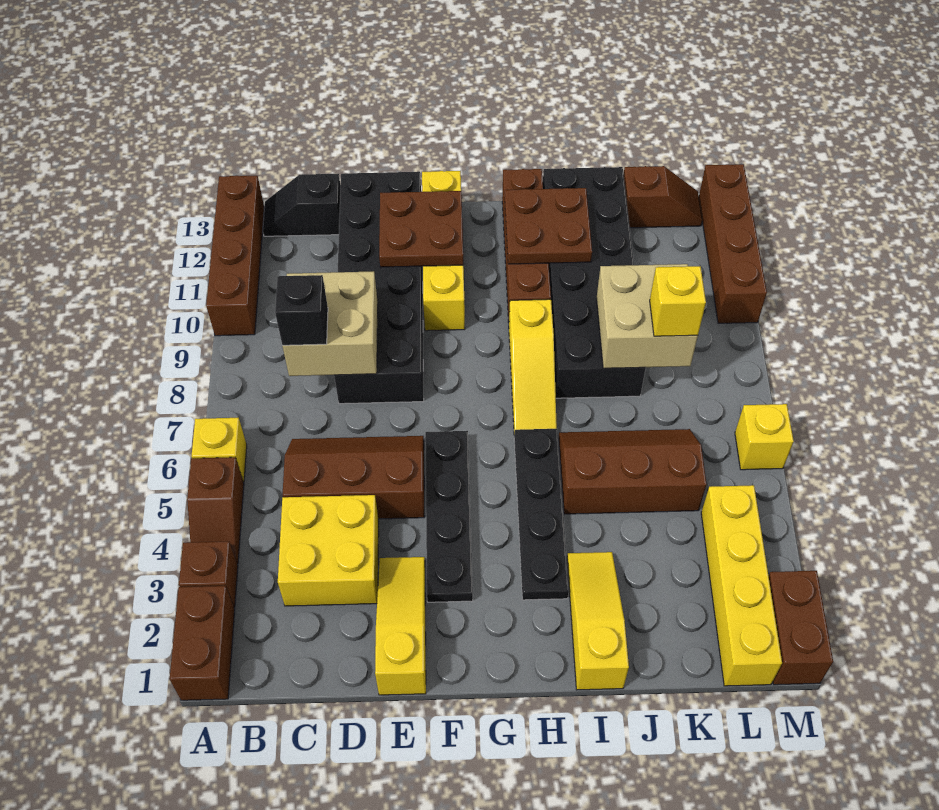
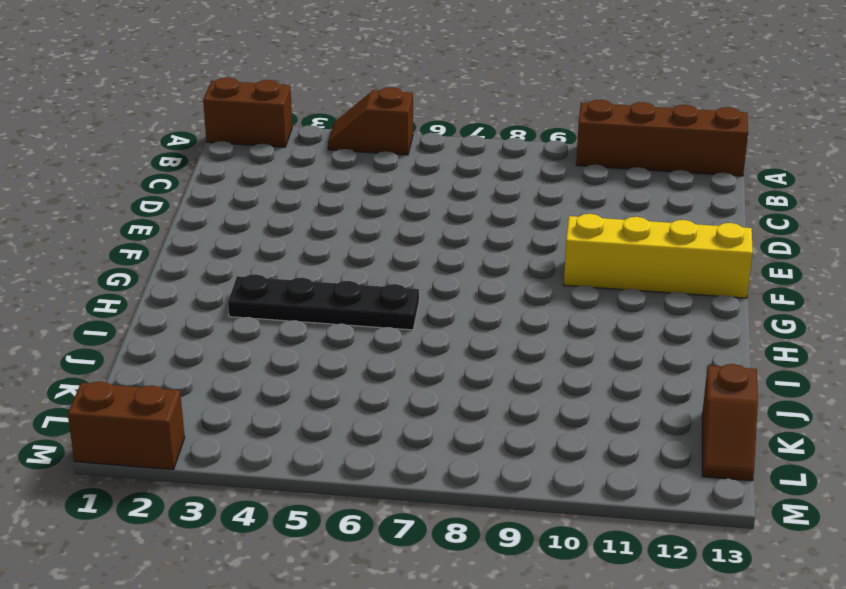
none -> brown brick A3 level 1
none -> yellow brick A6 level 1
none -> black slope B13:C13 level 1 top C

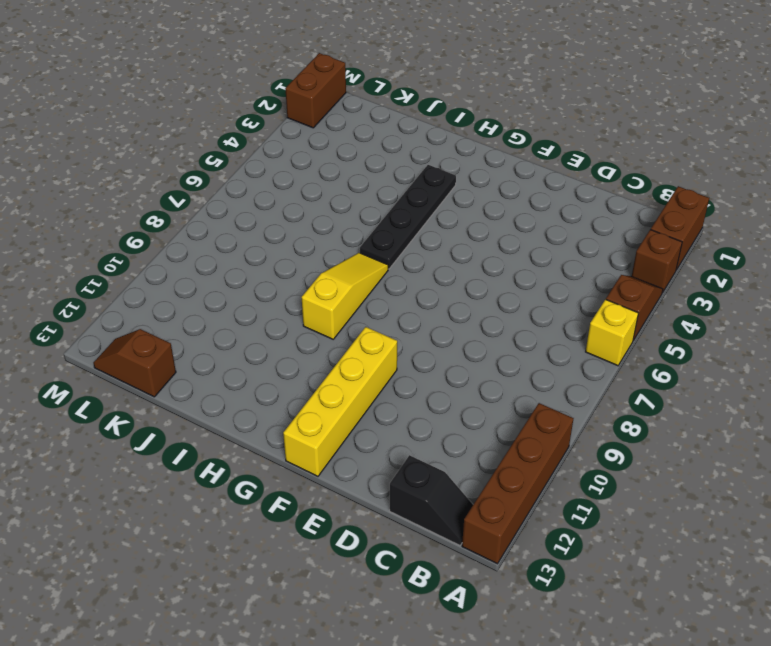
none -> yellow brick C3:D4 level 1
none -> brown slope C5:E6 level 1 top 5
none -> black brick D8:E13 level 1

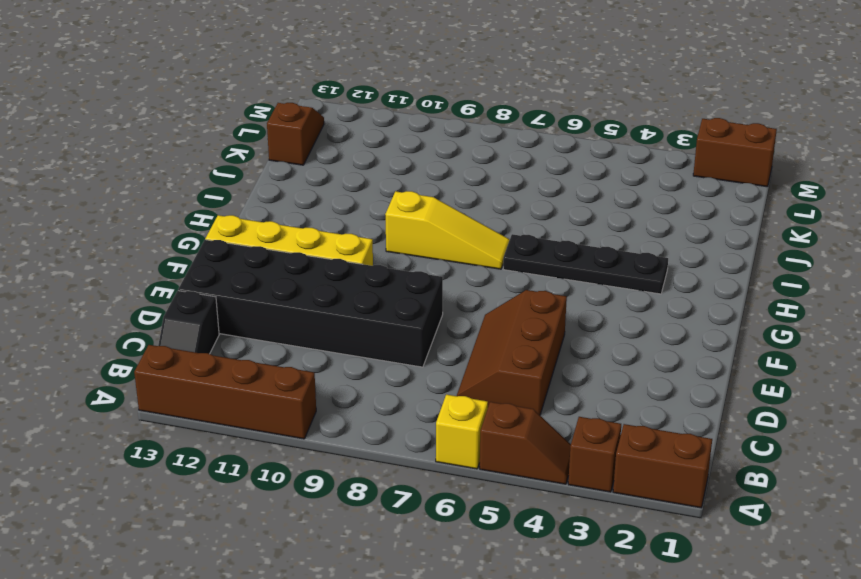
none -> yellow brick C3:D4 level 1
none -> yellow slope E1:E3 level 1 top 1
none -> black plate F3:F6 level 1

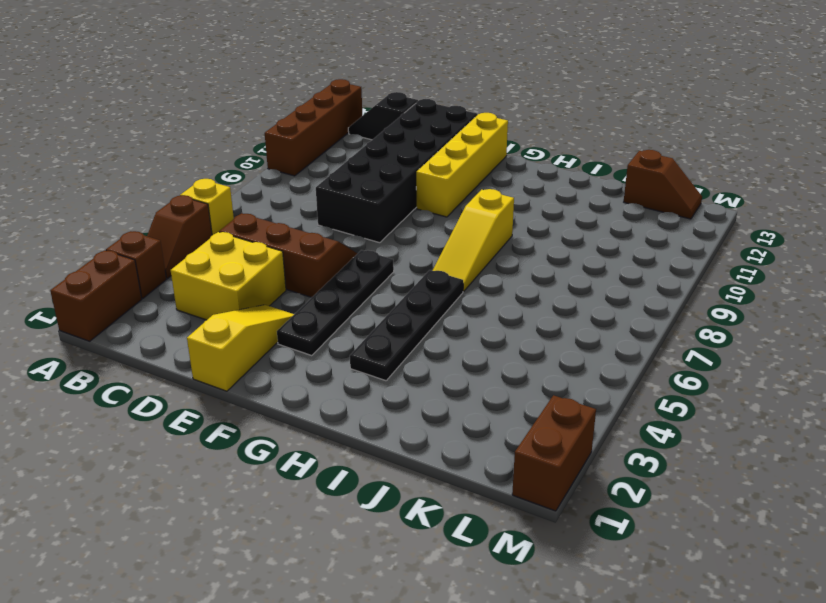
none -> brown brick H10:H13 level 1
none -> yellow slope I1:I3 level 1 top 1
none -> brown slope I5:K6 level 1 top 5

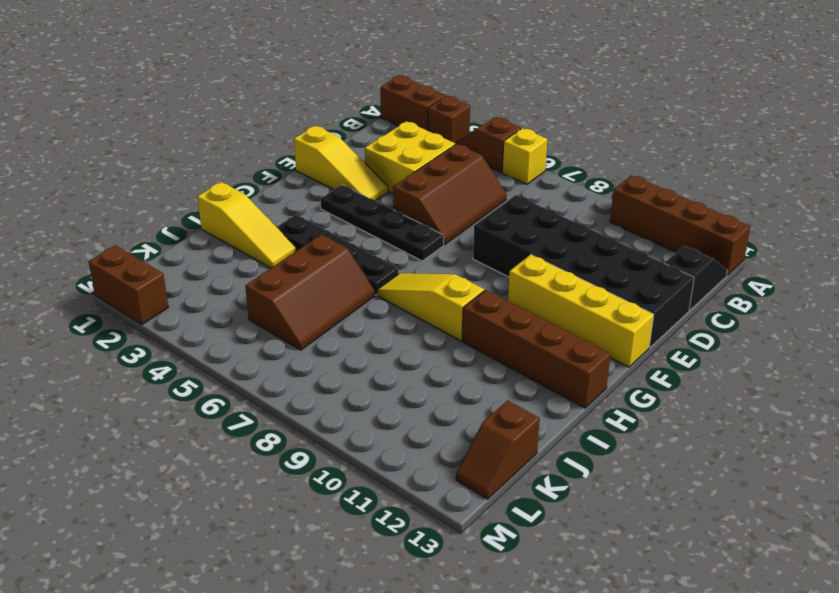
none -> black brick I8:J13 level 1
none -> yellow brick L1:L4 level 1
none -> yellow brick M6 level 1

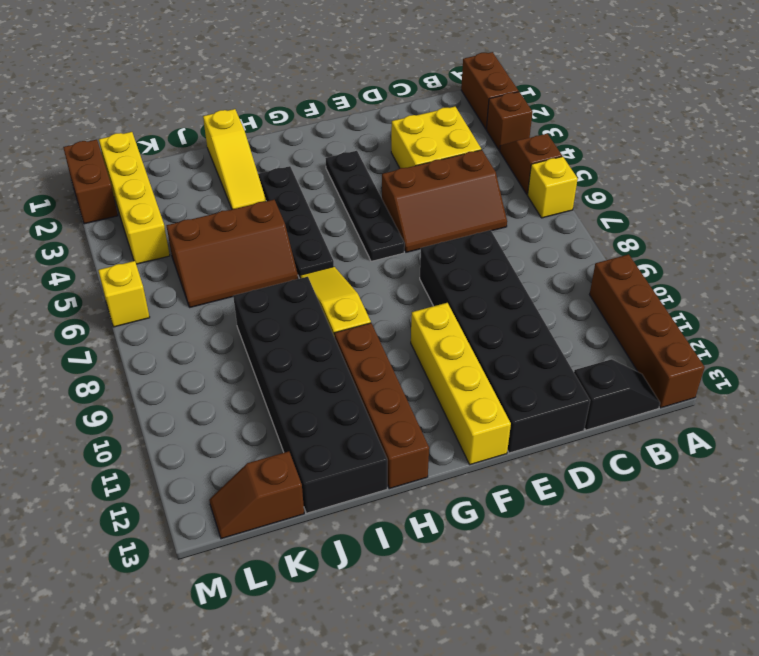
none -> yellow slope E1:E3 level 1 top 1
none -> brown brick M10:M13 level 1
none -> tan brick C8:D9 level 2

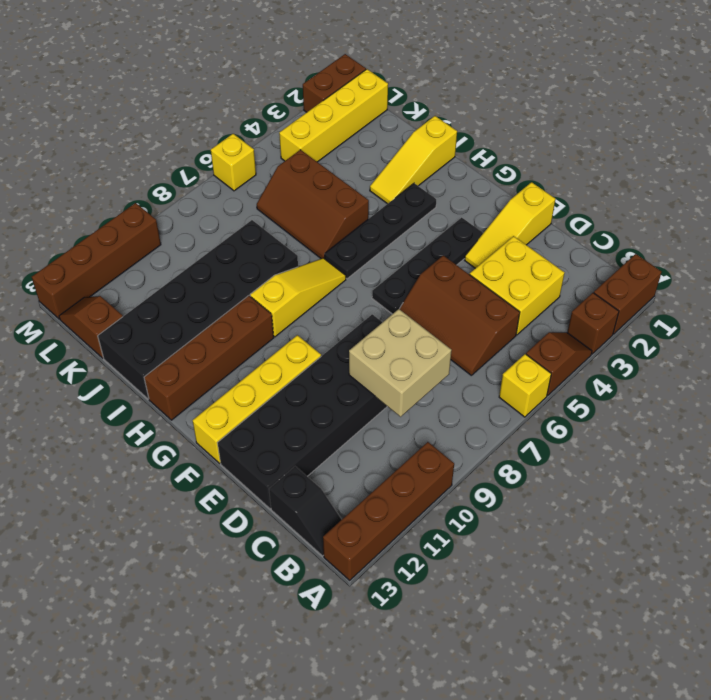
none -> brown plate E11:F12 level 2
none -> brown plate H11:I12 level 2
none -> tan brick J8:K9 level 2

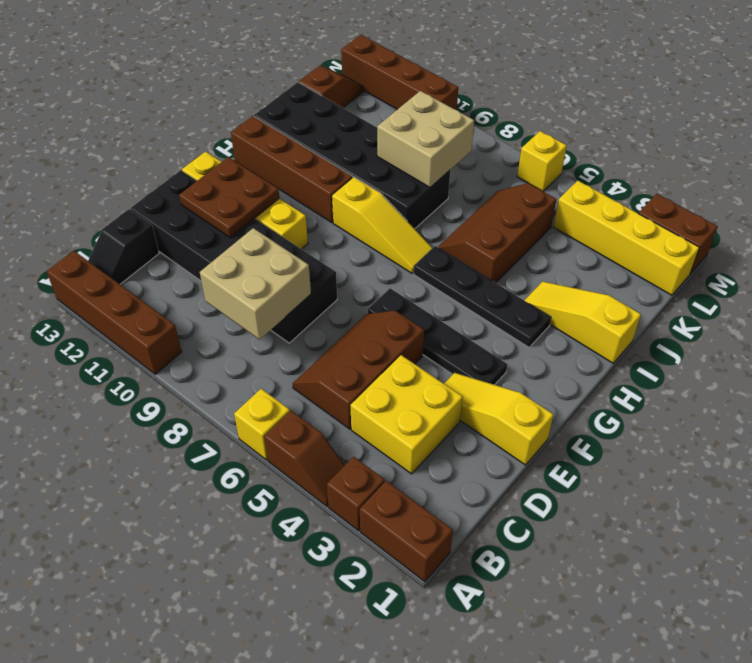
none -> brown plate H11:I12 level 2
none -> black brick C8 level 3
none -> yellow brick K8 level 3

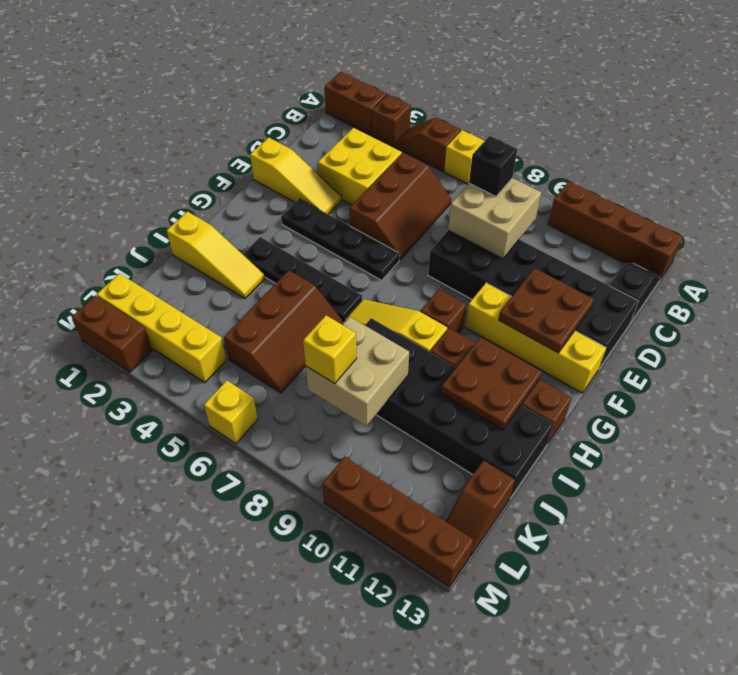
brown brick G9 level 1 -> none

